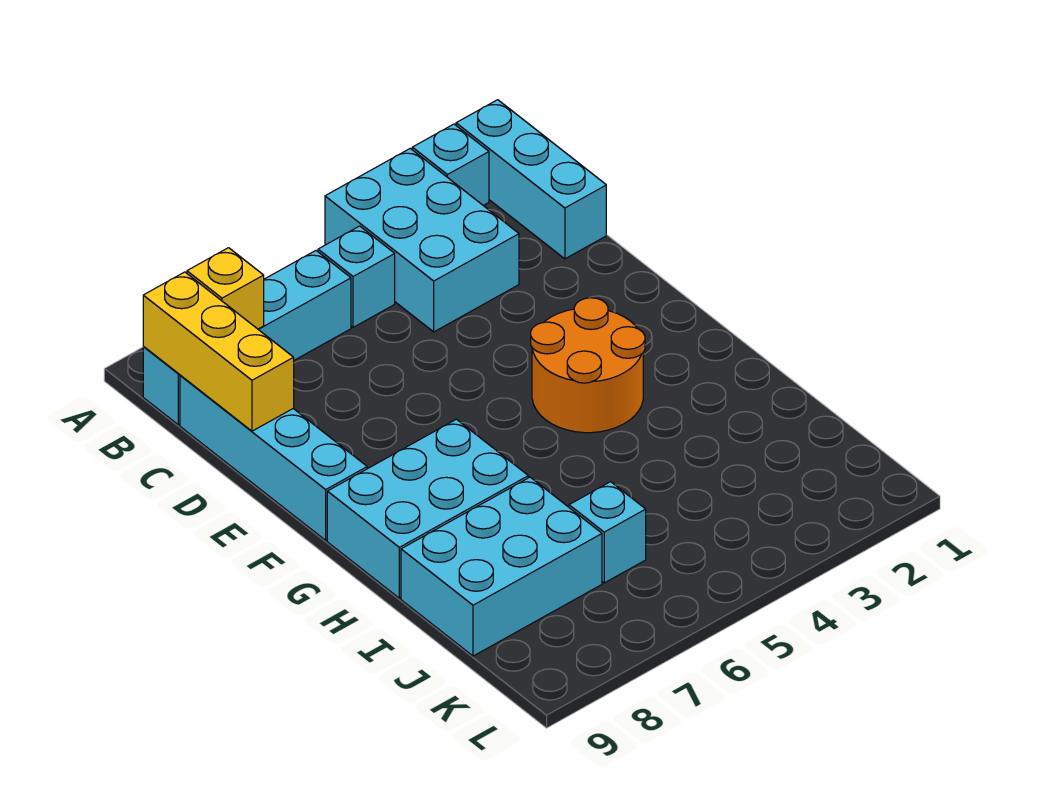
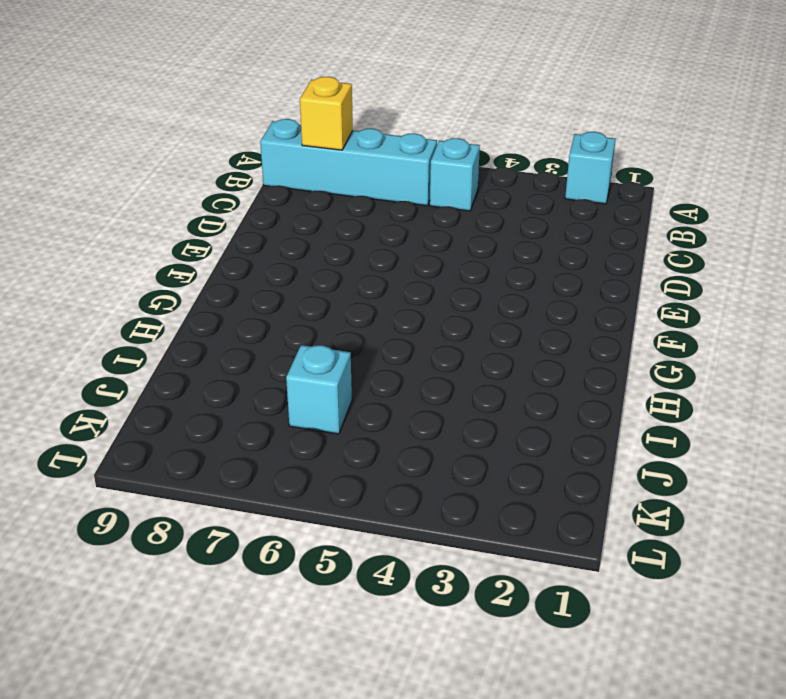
none -> cyan brick A1:C1 level 1
none -> cyan brick A3:C4 level 1
none -> cyan brick C9:F9 level 1

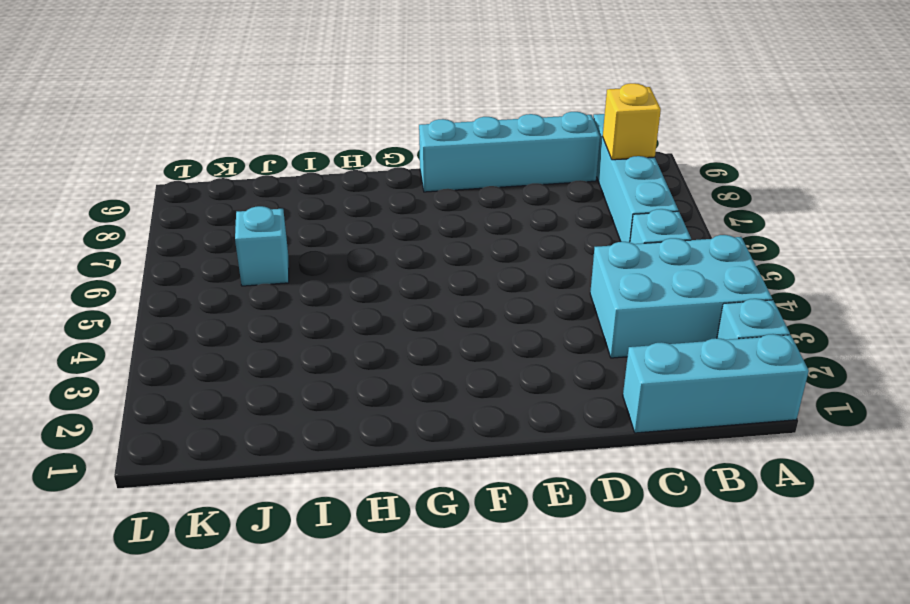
none -> orange round brick F3:G4 level 1
none -> cyan brick G7:H9 level 1
none -> cyan brick I7:J9 level 1

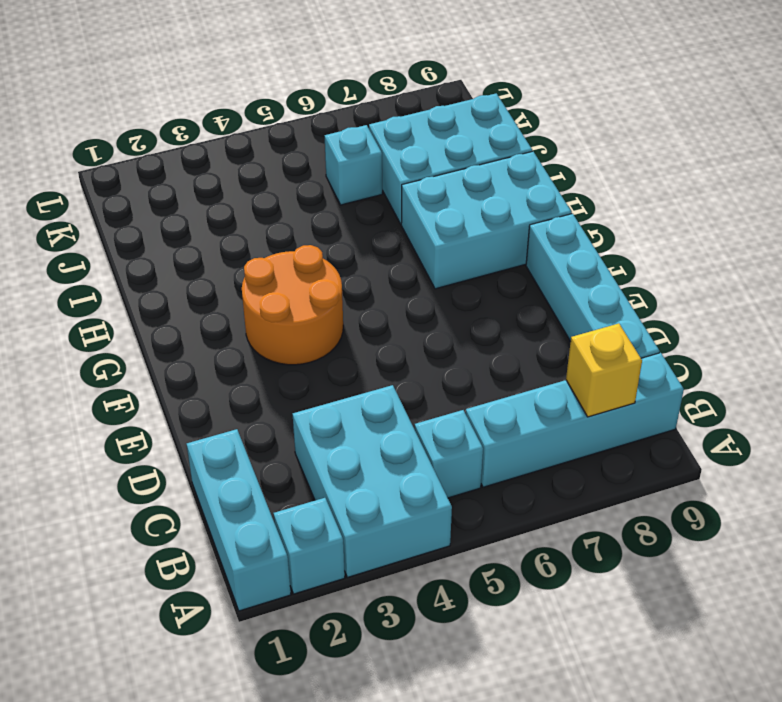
none -> yellow brick B9:D9 level 2

